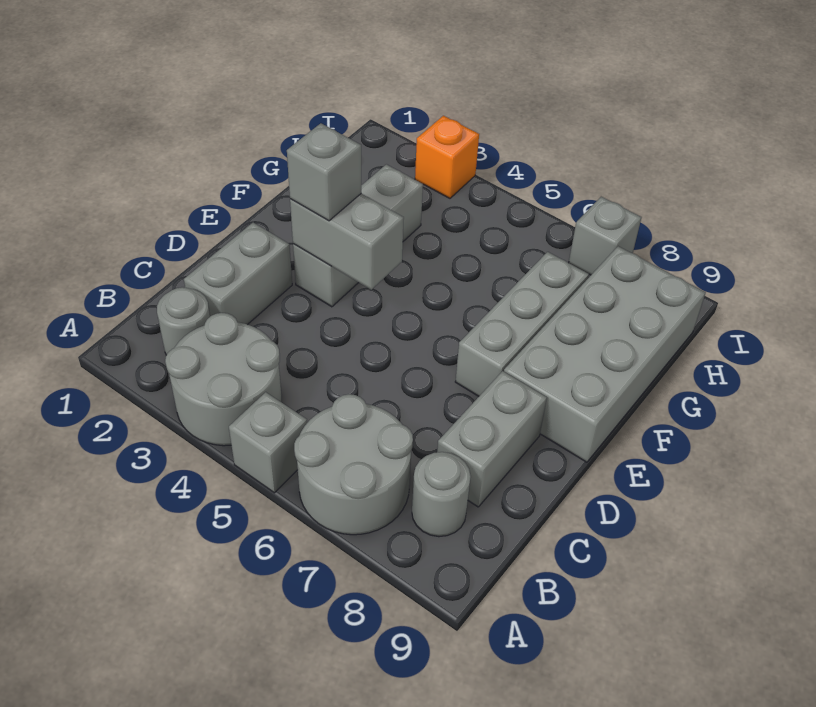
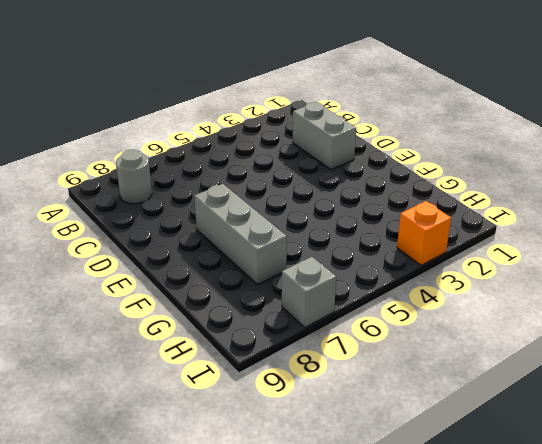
none -> grey round brick A3:B4 level 1
none -> grey brick A5 level 1
none -> grey round brick A6:B7 level 1

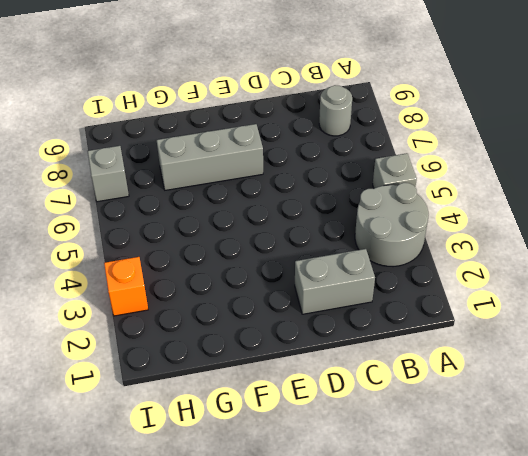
none -> grey round brick A6:B7 level 1
none -> grey round brick B2 level 1
none -> grey brick C8:D8 level 1

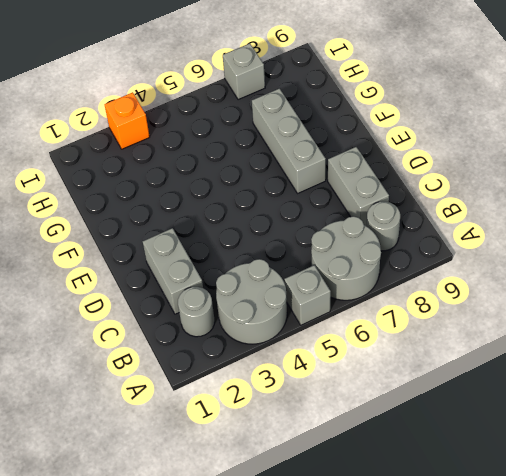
none -> grey brick E3:G3 level 1
none -> grey brick E8:H9 level 1
none -> grey brick E3:E4 level 2

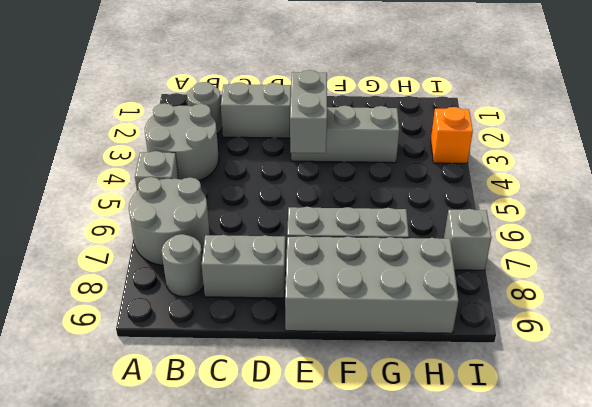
none -> grey brick E3 level 3

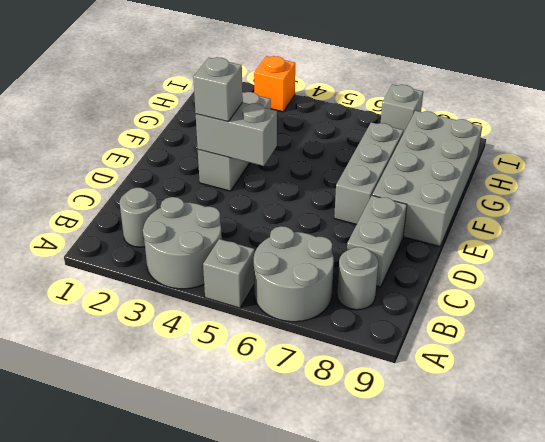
none -> grey brick C2:D2 level 1

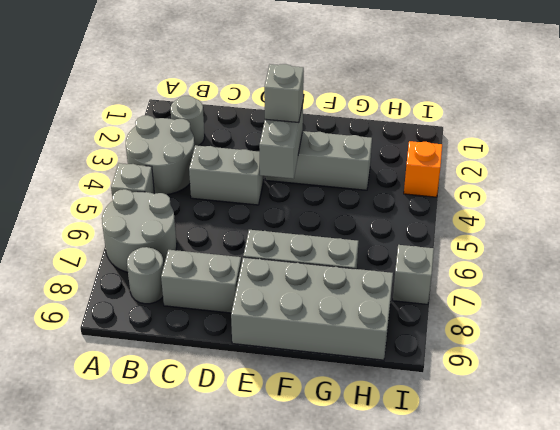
grey brick C4:D4 level 1 -> grey brick C2:D2 level 1

